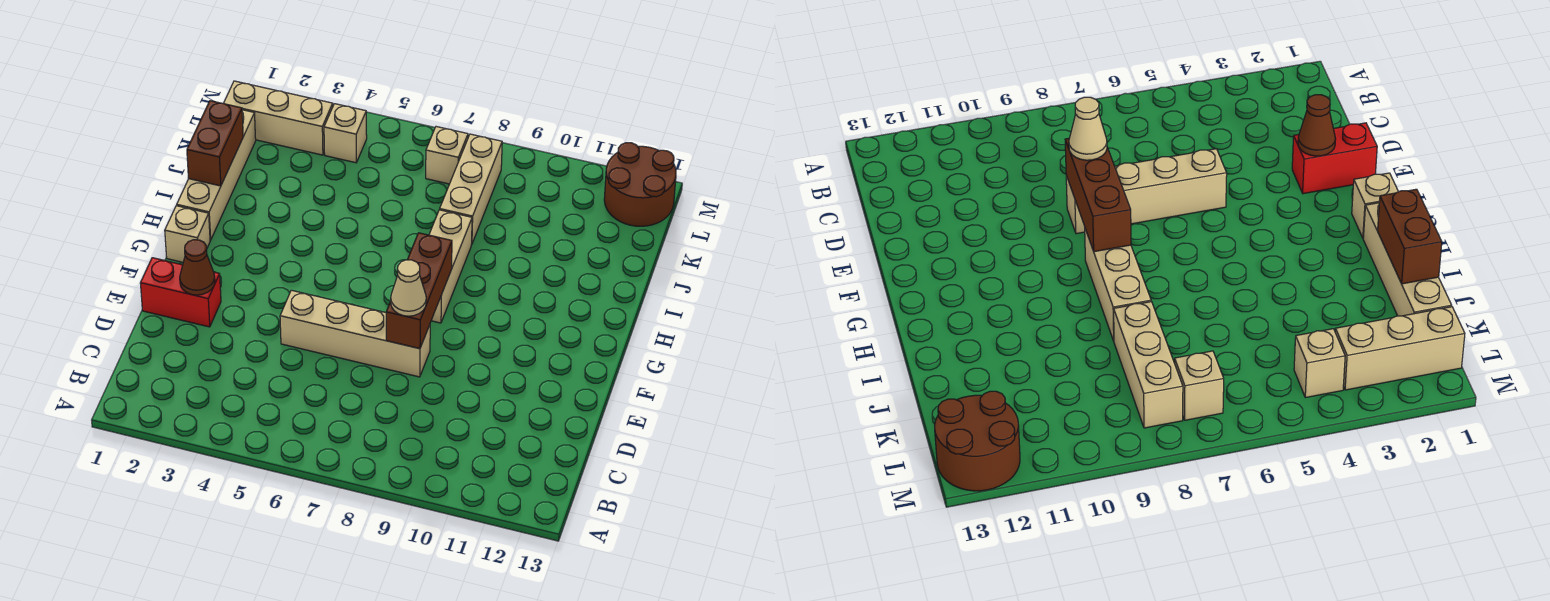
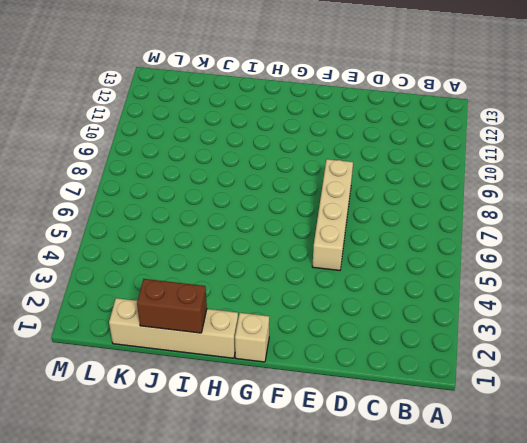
none -> red brick E1:E2 level 1
none -> tan brick G8:I8 level 1
none -> tan brick J8:L8 level 1

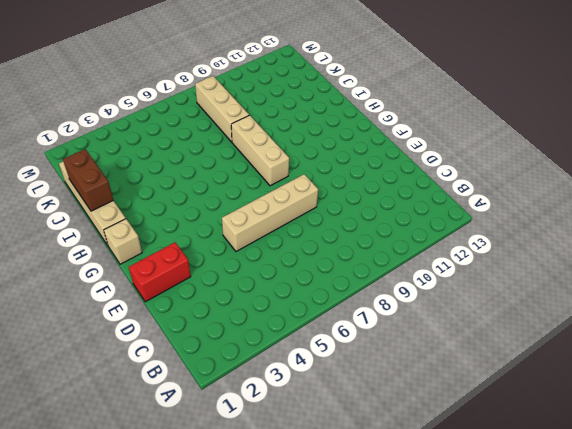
none -> tan brick L1:L3 level 1
none -> tan brick L4 level 1
none -> tan brick L7 level 1

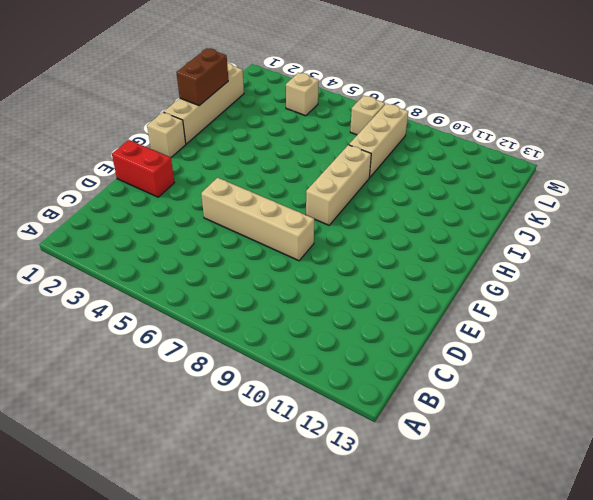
none -> tan brick L1:L3 level 1
none -> brown round brick L12:M13 level 1
none -> brown cone E2 level 2

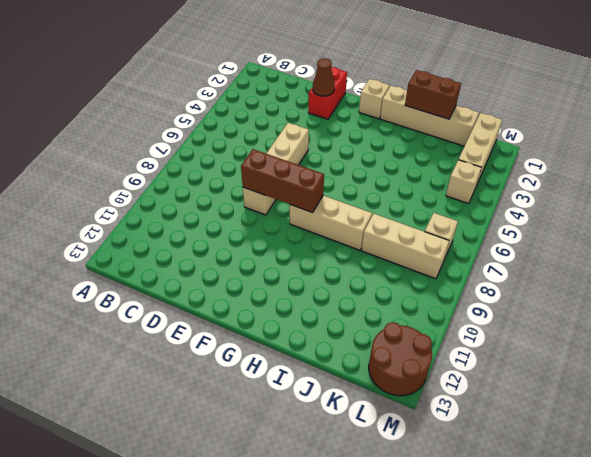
none -> tan cone E8 level 3

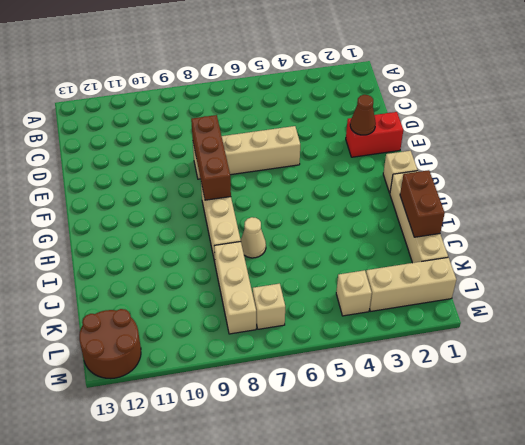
tan cone I7 level 1 -> tan cone E8 level 3

